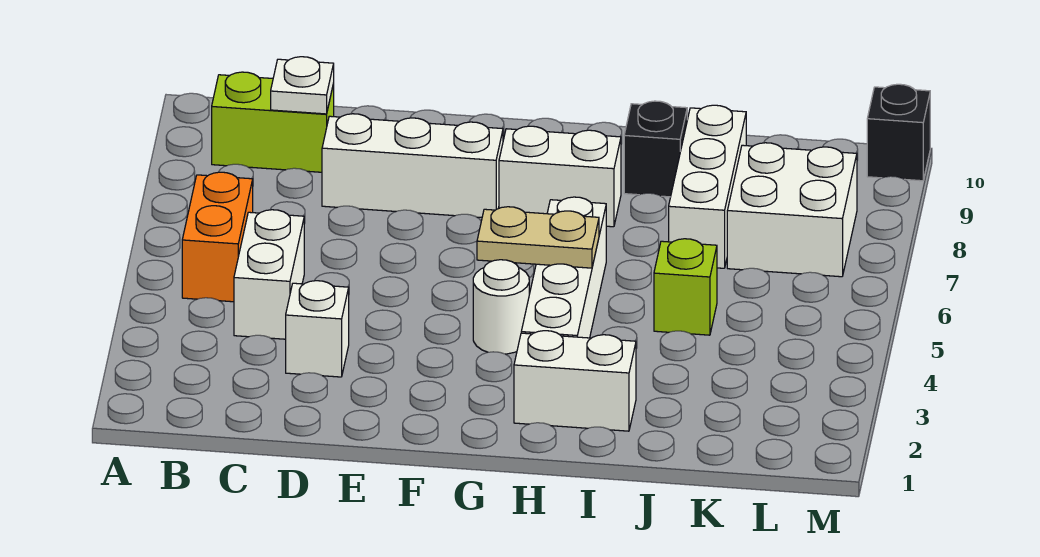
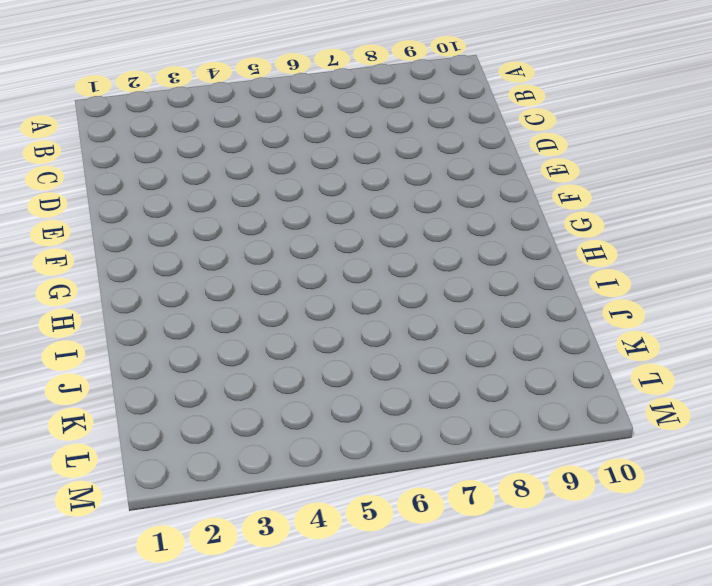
none -> orange brick B5:B6 level 1
none -> lime brick B9:C9 level 1
none -> white brick C4:C5 level 1

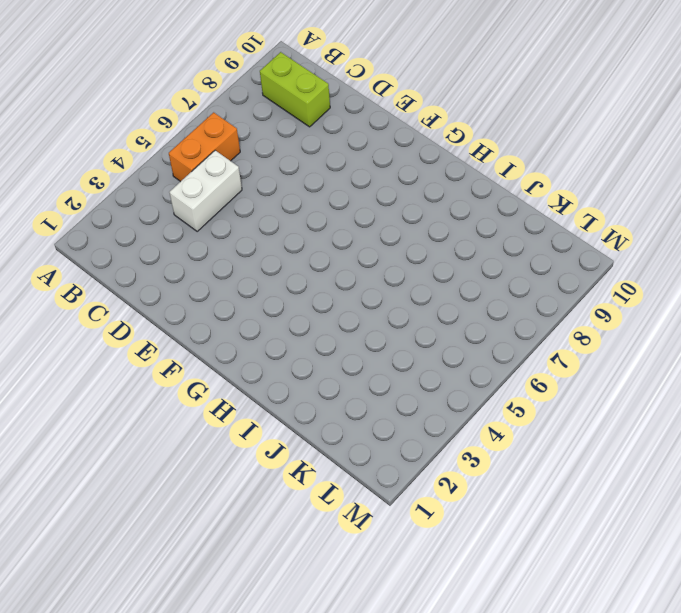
none -> white brick D3 level 1
none -> white brick D8:F8 level 1
none -> white round brick G4 level 1

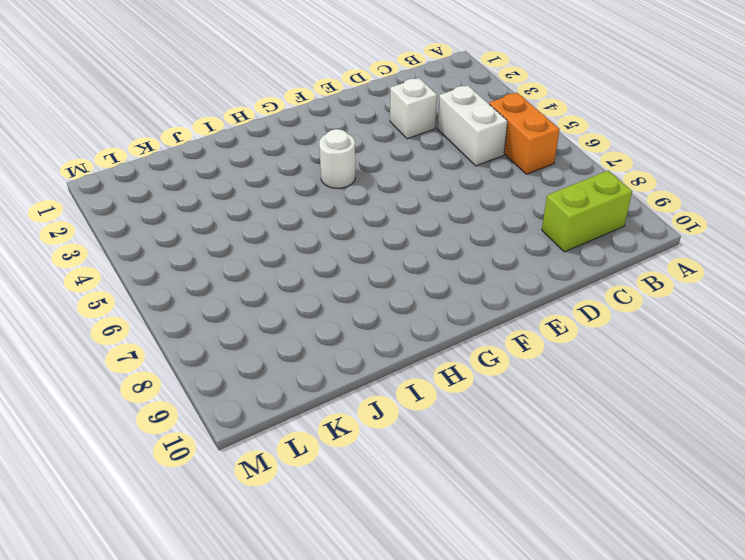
none -> white brick D8:F8 level 1
none -> white brick G8:H8 level 1
none -> white brick H2:I2 level 1

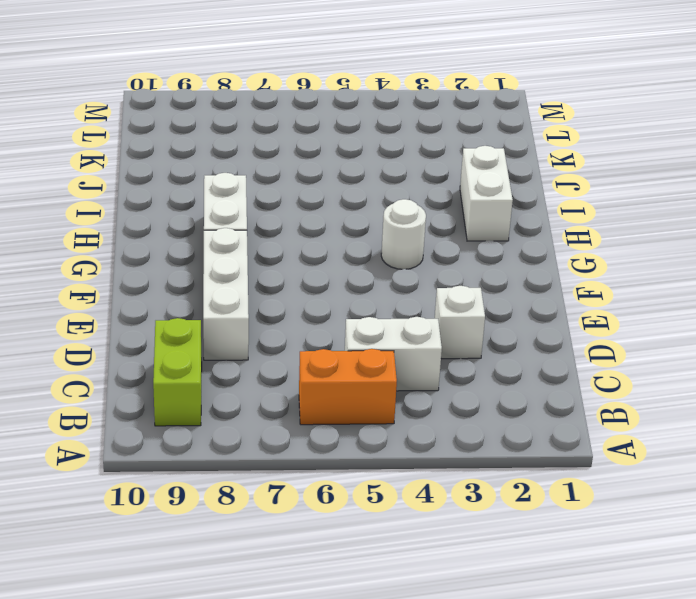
none -> white brick H3:H6 level 1
none -> black brick I9 level 1
none -> lime brick J5 level 1

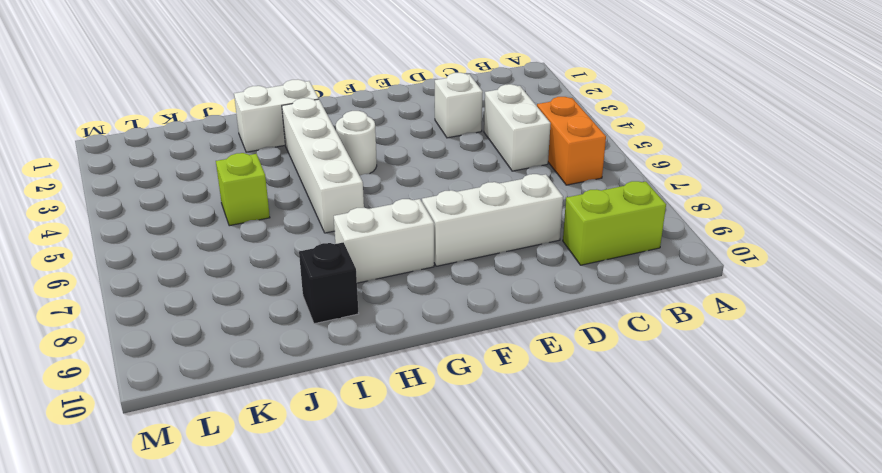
none -> white brick J7:J9 level 1
none -> white brick K7:L8 level 1
none -> black brick M10 level 1

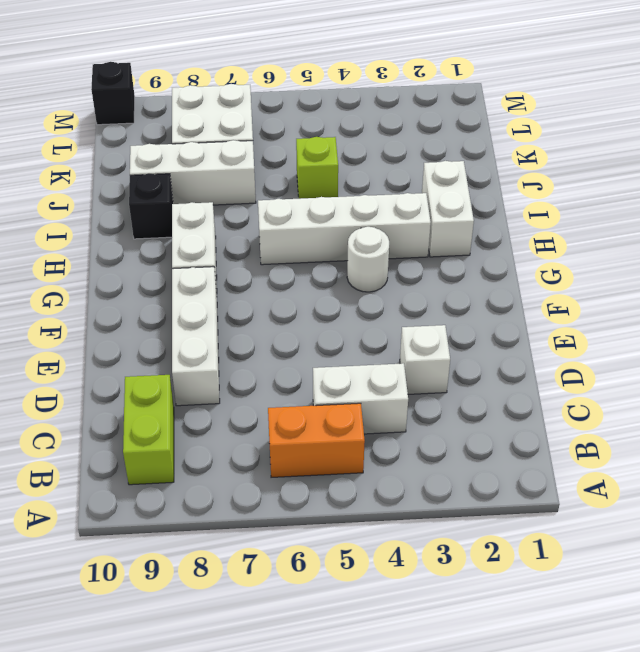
none -> white plate C9 level 2
none -> tan plate G5:H5 level 2

